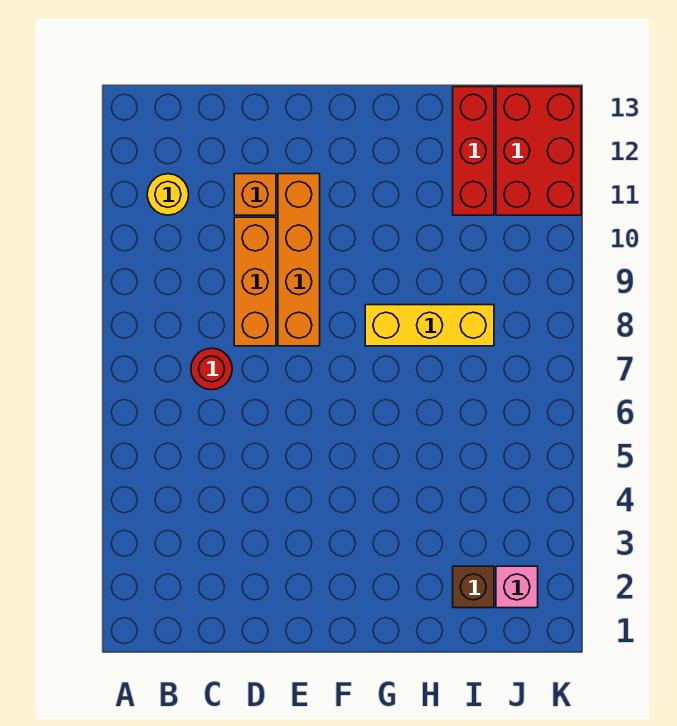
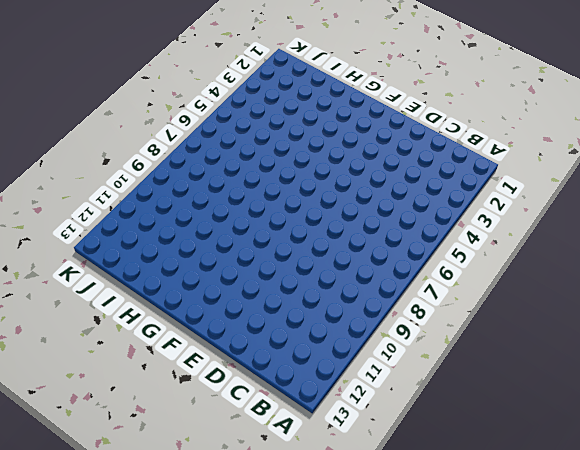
none -> yellow round brick B11 level 1
none -> red round brick C7 level 1

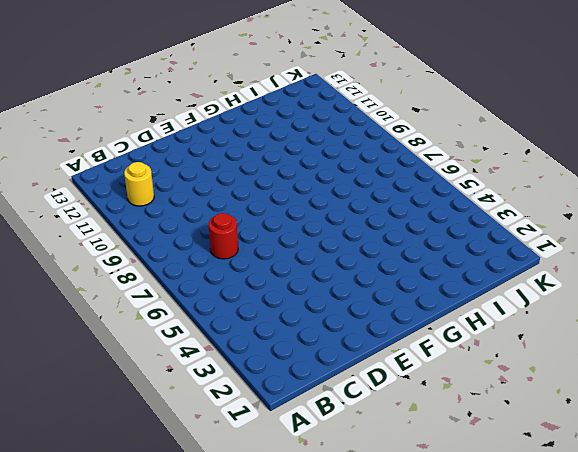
none -> orange brick D8:D10 level 1
none -> orange brick D11 level 1

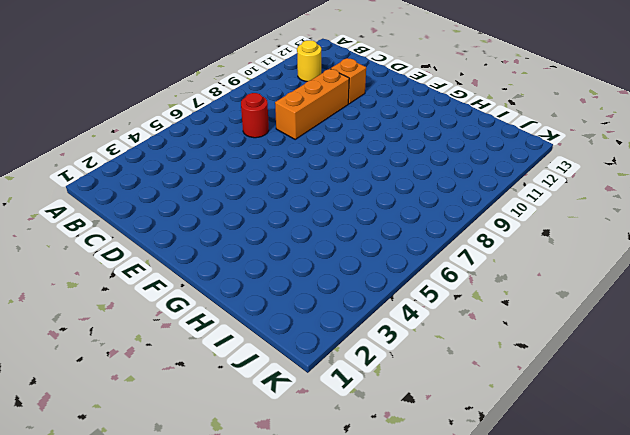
none -> orange brick E8:E11 level 1
none -> yellow brick G8:I8 level 1

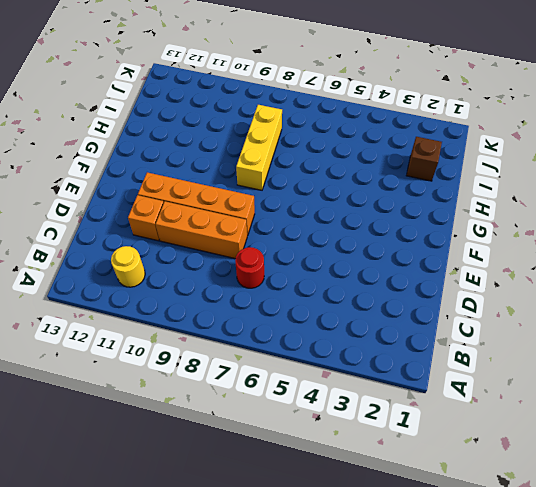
none -> red brick I11:I13 level 1
none -> pink brick J2 level 1

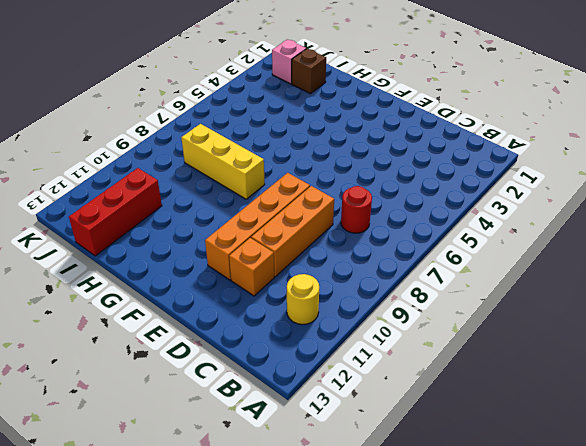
none -> red brick J11:K13 level 1

